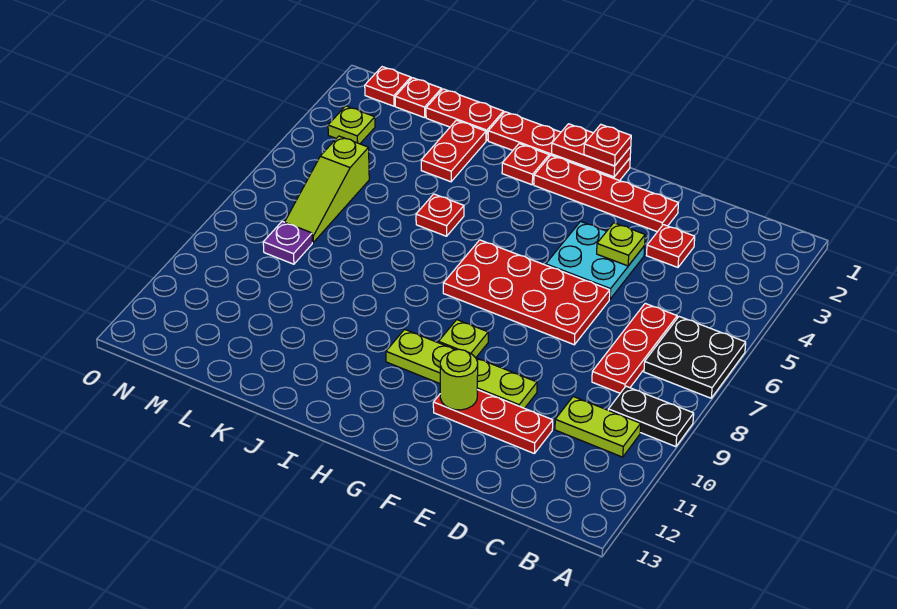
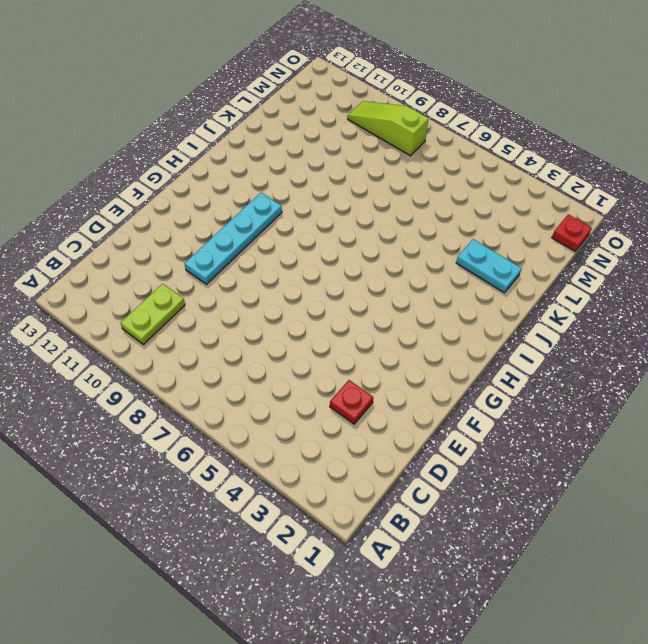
cyan plate E10:H10 level 1 -> lime plate E10:H10 level 1
cyan plate K2:K3 level 1 -> red plate K2:K3 level 1
lime slope N8:N10 level 1 top 8 -> lime slope M5:M7 level 1 top 5
none -> black plate A6:B7 level 1
none -> black plate A9:B9 level 1
none -> red plate C6:C8 level 1

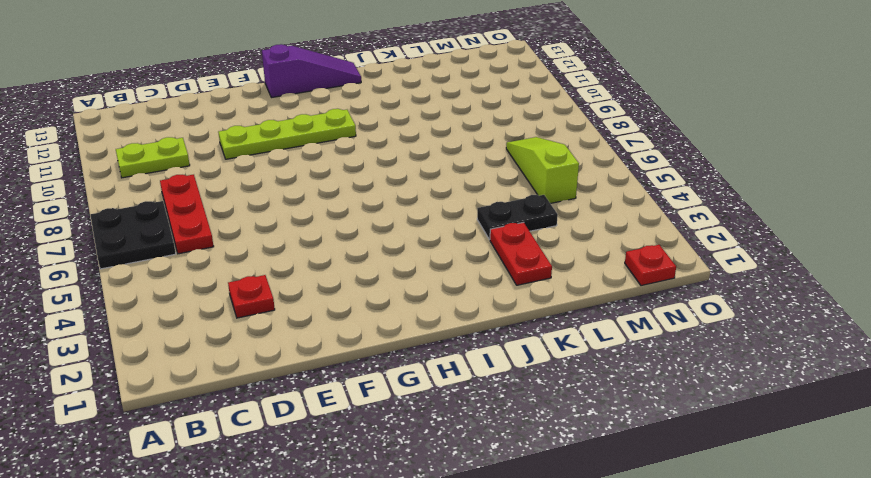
purple slope G13:I13 level 1 top G -> none
black plate K4:L4 level 1 -> black plate A9:B9 level 1
none -> red plate D11:F11 level 1
none -> red plate E2:H2 level 1
none -> cyan plate E4:F5 level 1

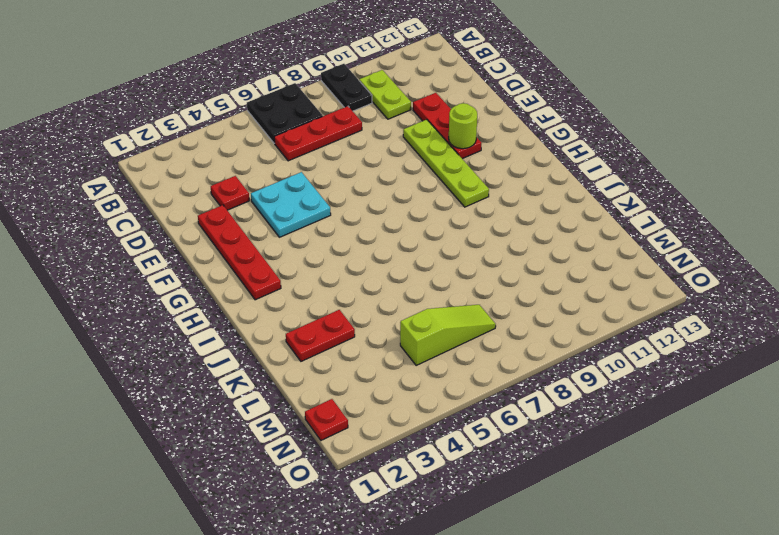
none -> red plate E6:H7 level 1
none -> red plate G1:J1 level 1
none -> lime plate G9 level 1

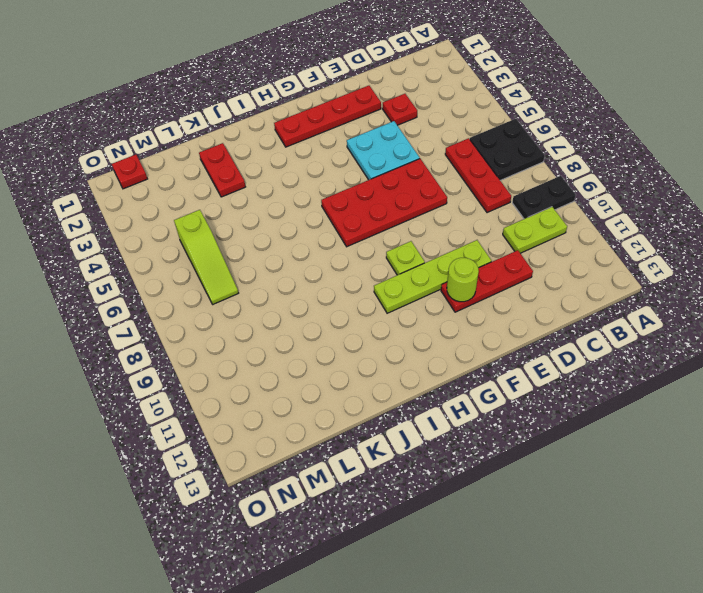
none -> red plate G1:J1 level 1
none -> red plate I2 level 1
none -> red plate J5 level 1

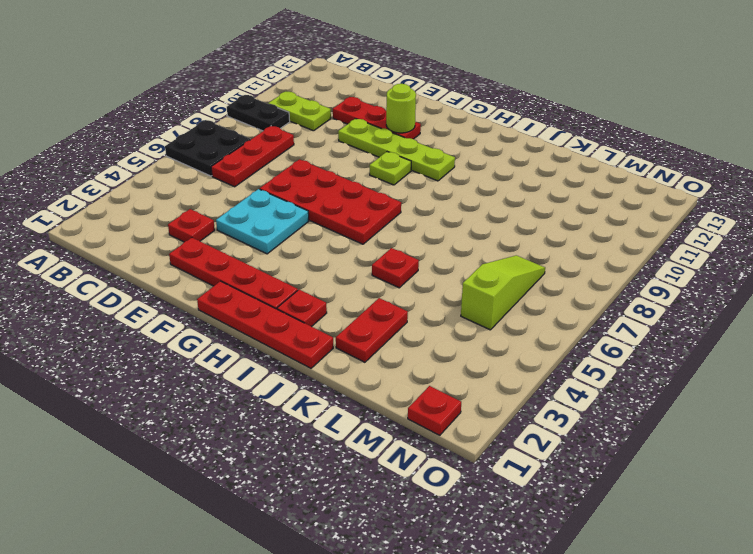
none -> red plate K1:L1 level 1
none -> red plate M1 level 1
none -> purple plate M8 level 1

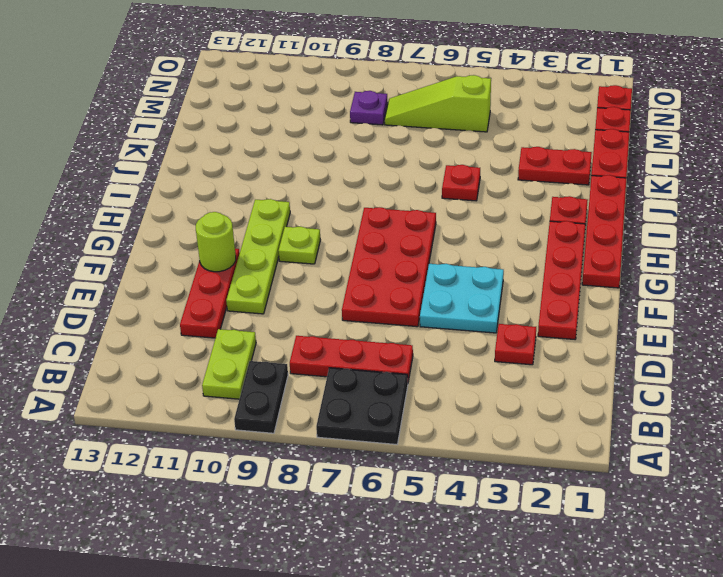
none -> lime plate N3 level 1
none -> lime plate E4 level 2
none -> red plate G1:H1 level 2

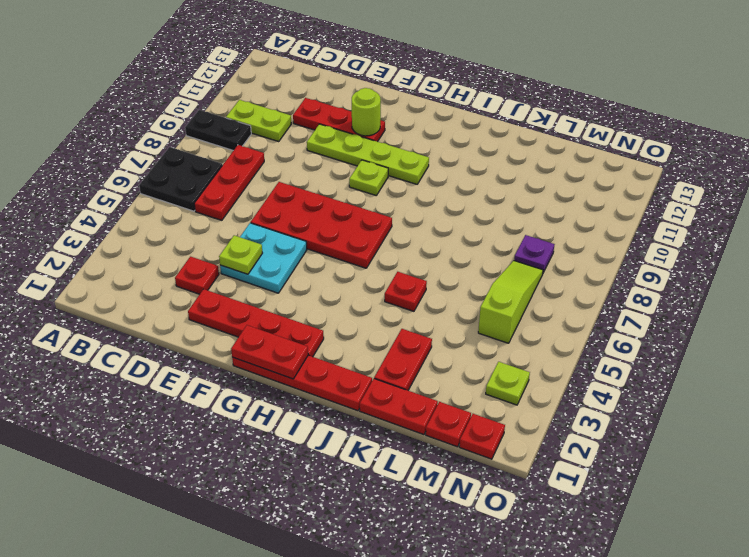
none -> red plate I2 level 1
none -> red plate G1 level 3

